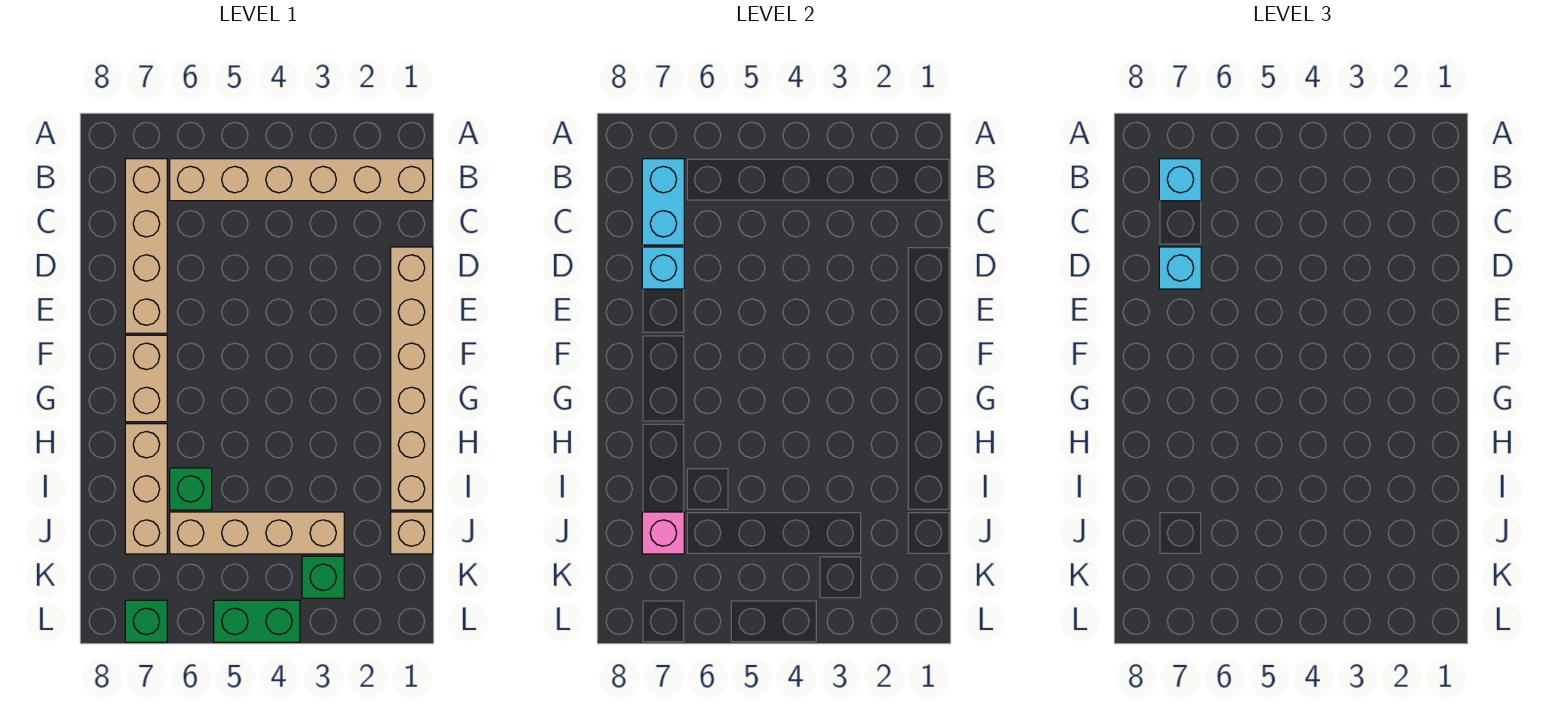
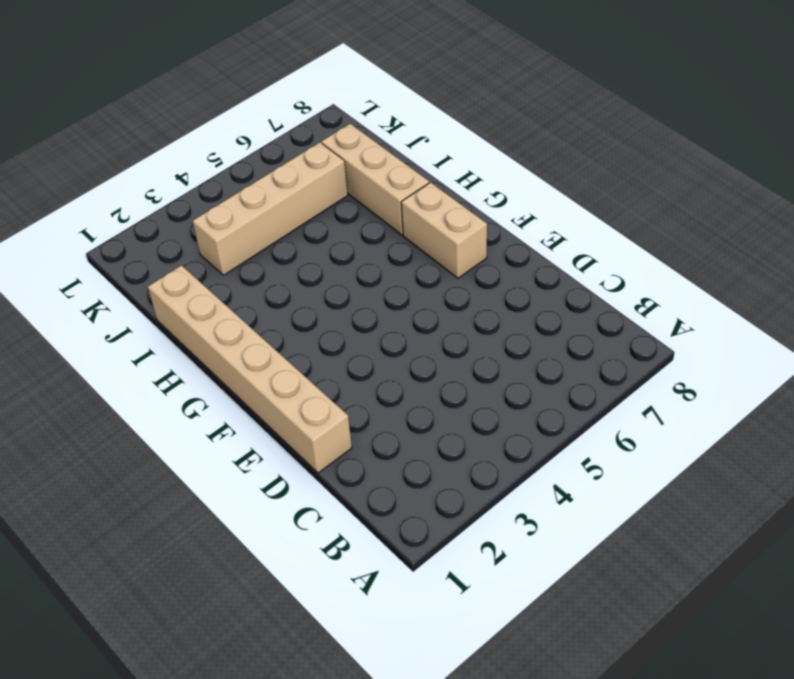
none -> tan brick B1:B6 level 1
none -> tan brick B7:E7 level 1
none -> green brick I6 level 1

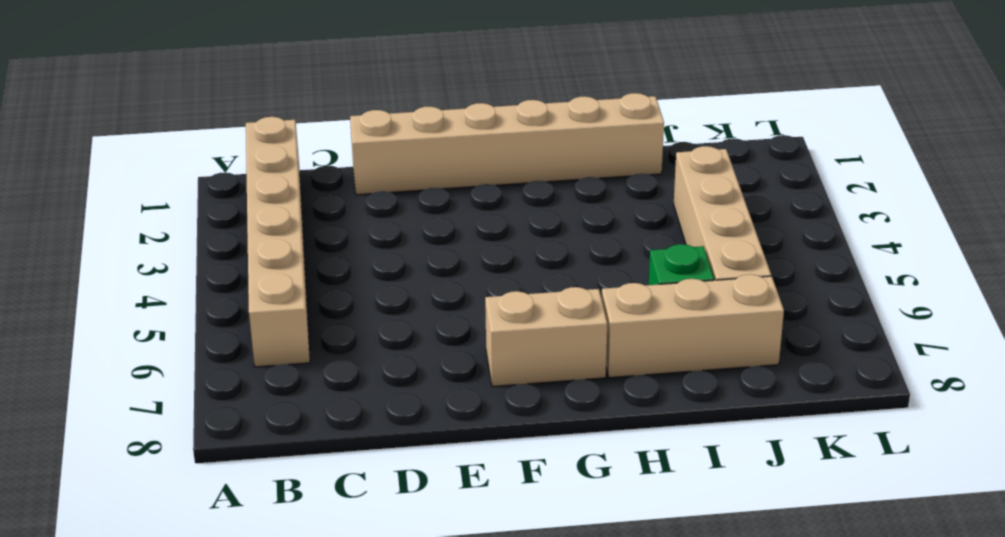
none -> tan brick B7:E7 level 1
none -> tan brick J1 level 1
none -> green brick K3 level 1

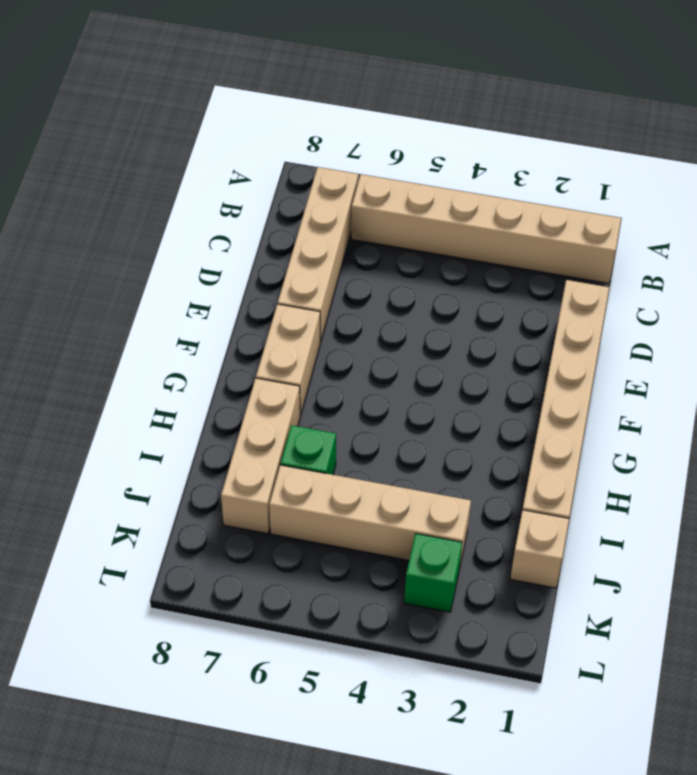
none -> green brick L4:L5 level 1
none -> green brick L7 level 1
none -> cyan brick B7:C7 level 2

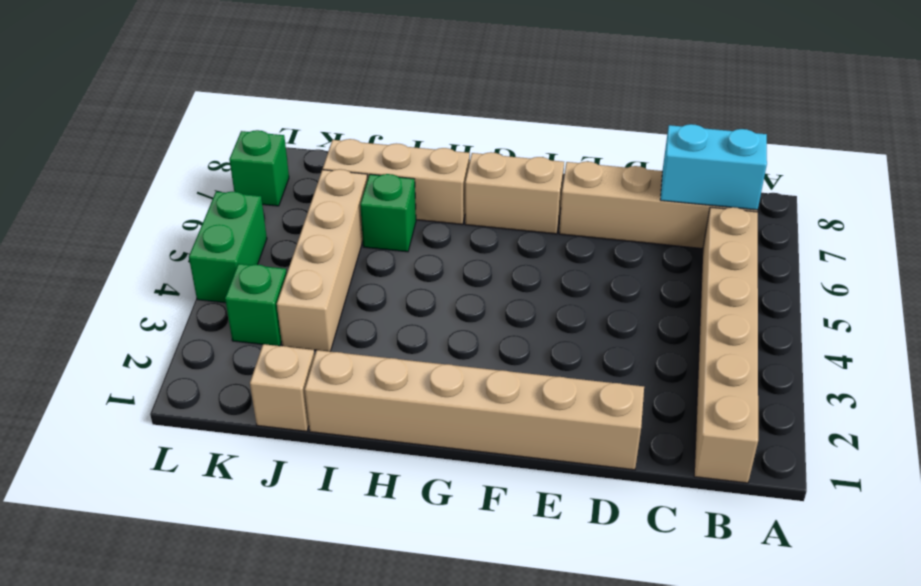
none -> cyan brick D7 level 2
none -> pink brick J7 level 2
none -> cyan brick B7 level 3

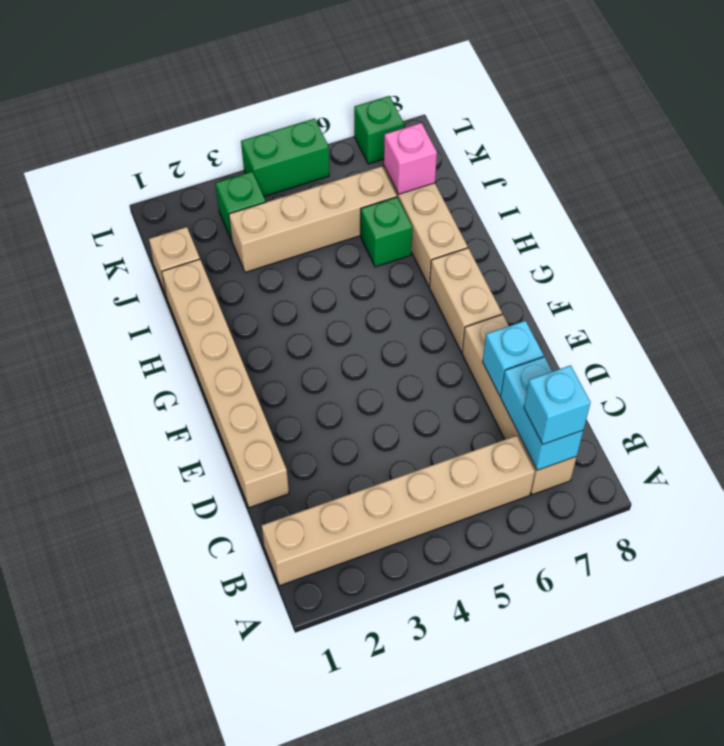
none -> cyan brick D7 level 3

